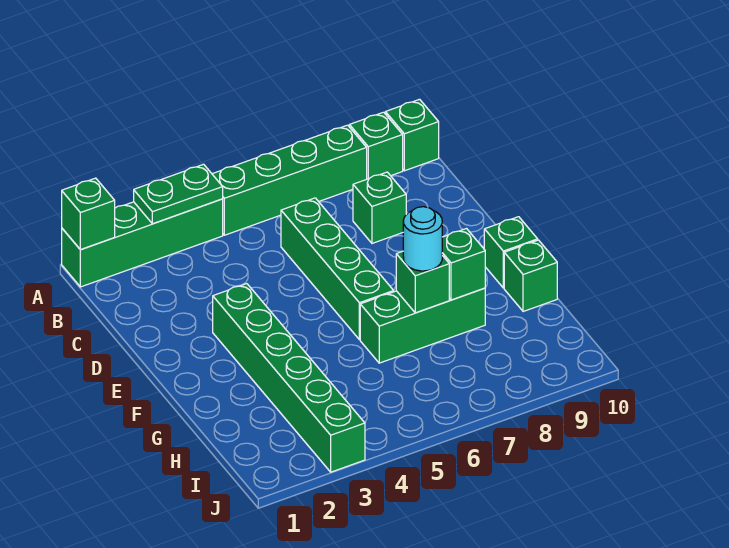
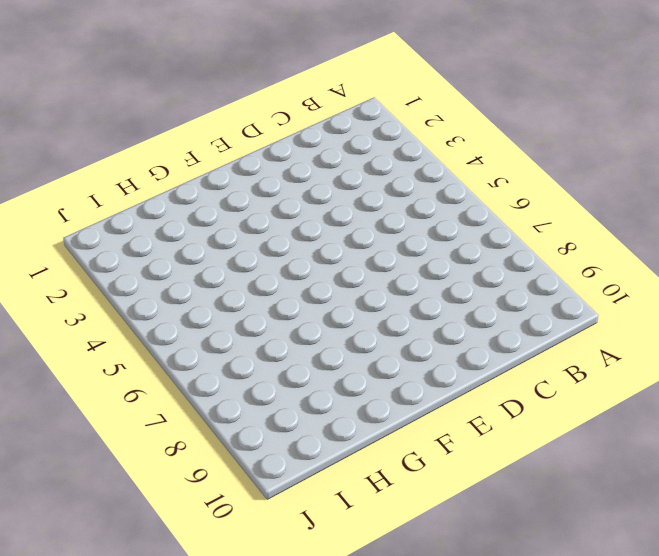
none -> green brick A1:A4 level 1
none -> green brick A5:A8 level 1
none -> green brick A9 level 1

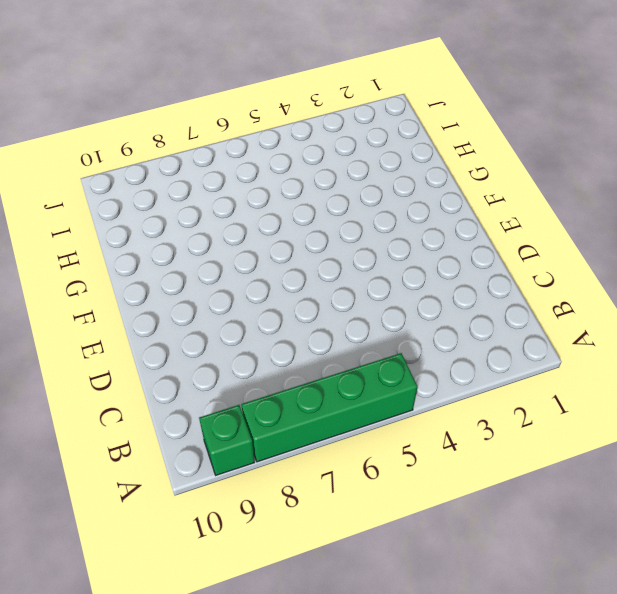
none -> green brick A1:A4 level 1
none -> green brick A10 level 1
none -> green brick C6:F6 level 1

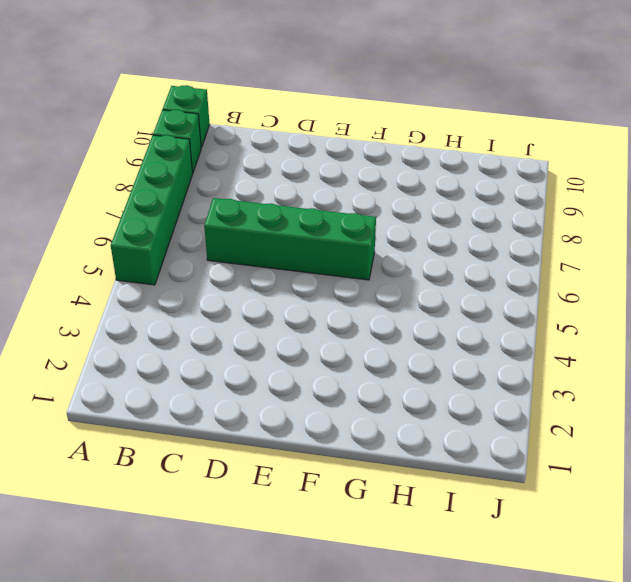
none -> green brick A1:A4 level 1
none -> green brick C8 level 1
none -> green brick E3:J3 level 1

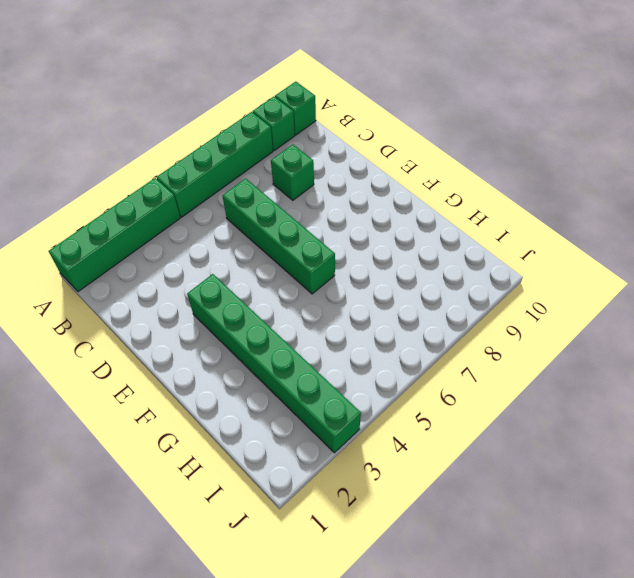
none -> green brick F10 level 1
none -> green brick G6:G8 level 1
none -> green brick G10 level 1

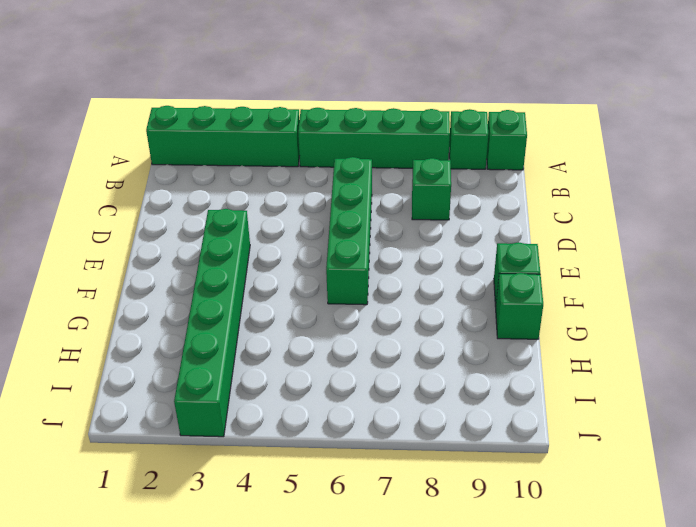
none -> green brick G6:G8 level 1
none -> green brick A1 level 2
none -> green plate A3:A4 level 2

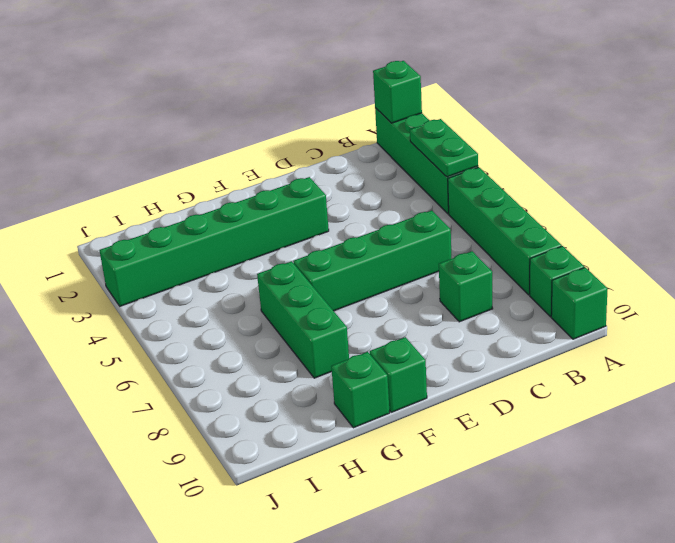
none -> green brick G7 level 2
none -> green brick G8 level 2
none -> cyan round brick G7 level 3

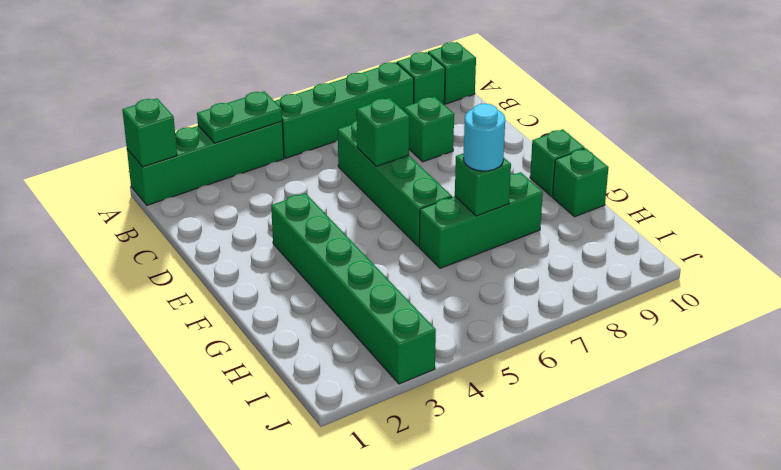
green brick D6 level 2 -> green brick G8 level 2

